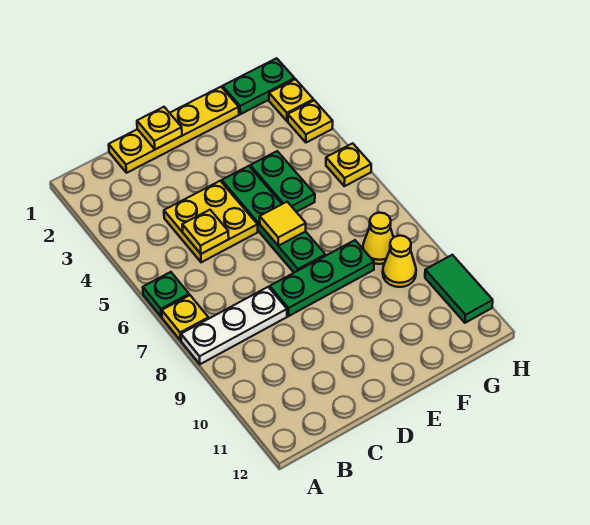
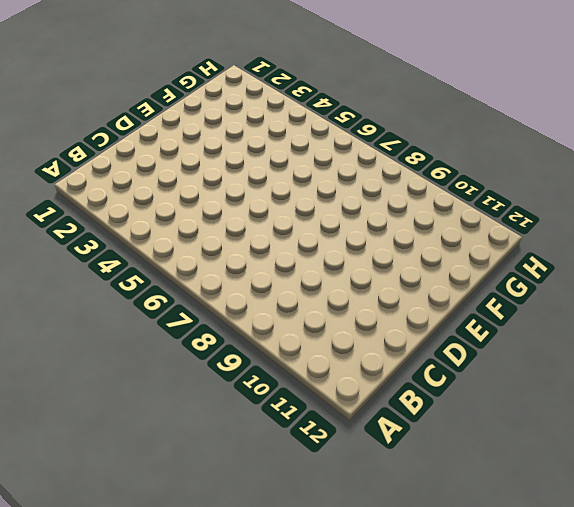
none -> green plate A6 level 1
none -> yellow plate A7 level 1
none -> white plate A8:C8 level 1

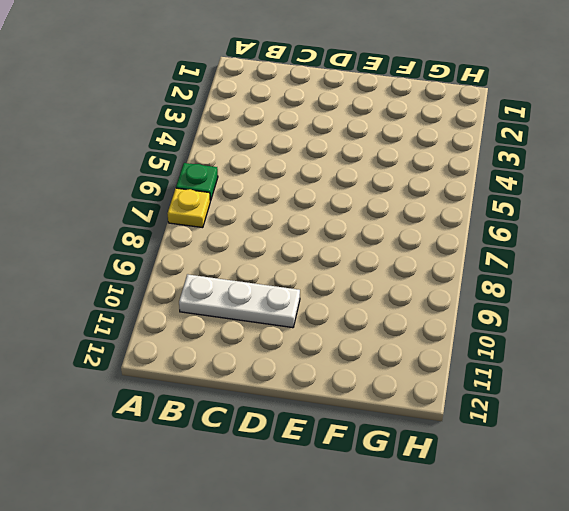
white plate B10:D10 level 1 -> white plate A8:C8 level 1
none -> yellow plate C1:F1 level 1
none -> yellow plate C4:D5 level 1
none -> green plate D8:F8 level 1

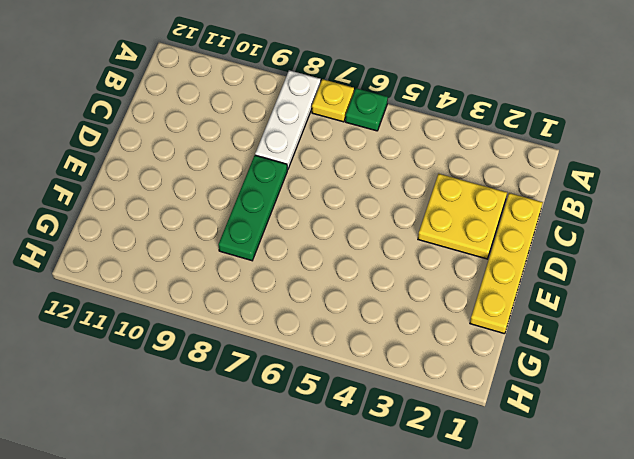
yellow plate C2:D3 level 1 -> yellow plate C4:D5 level 1
none -> green plate E4:E7 level 1
none -> green plate F4:F5 level 1
none -> green plate G1:H1 level 1

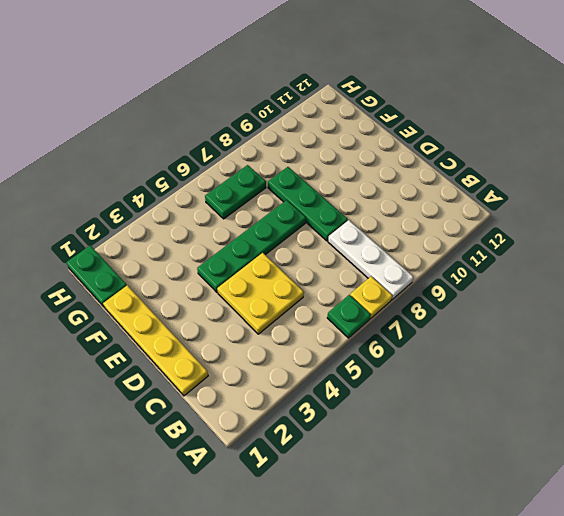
green plate G6:G7 level 1 -> green plate F4:F5 level 1
none -> yellow cone G8 level 1
none -> yellow cone G9 level 1
none -> yellow plate H2 level 1

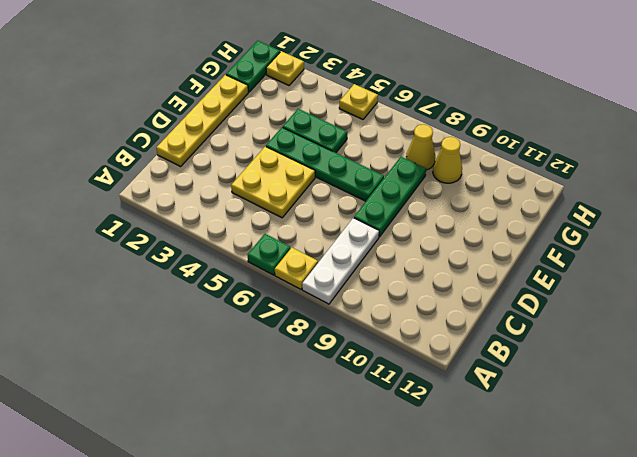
none -> yellow plate H3 level 1
none -> green tile H10:H11 level 1
none -> yellow plate C5 level 2

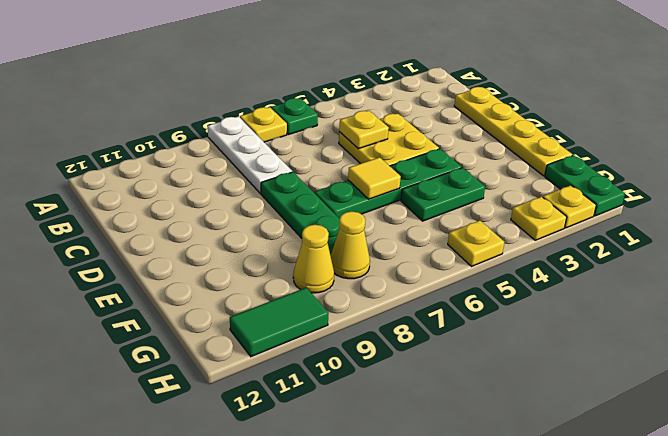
none -> yellow plate D1 level 2

